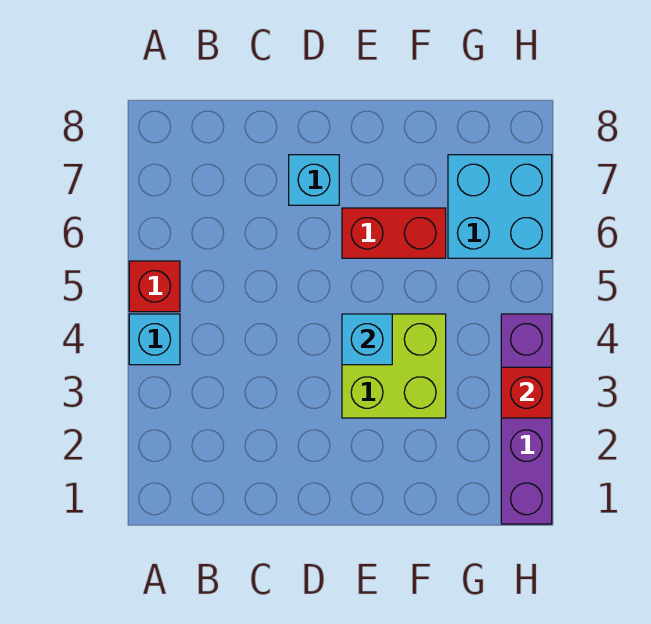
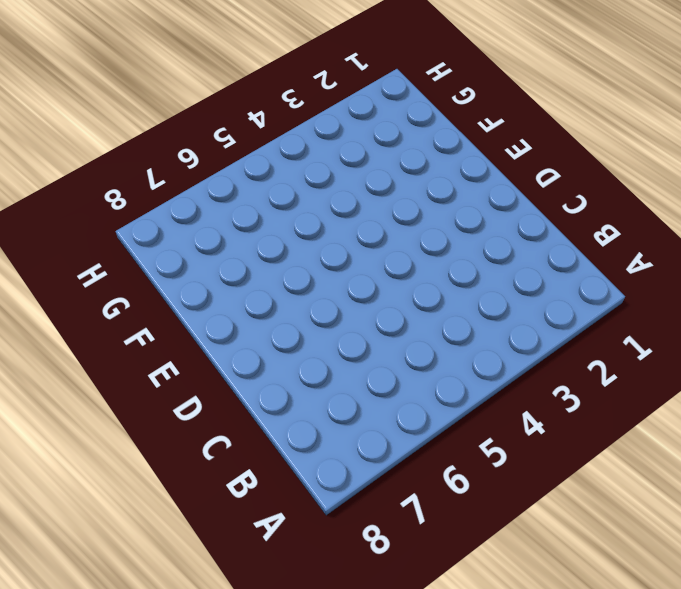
none -> cyan brick A4 level 1
none -> red brick A5 level 1

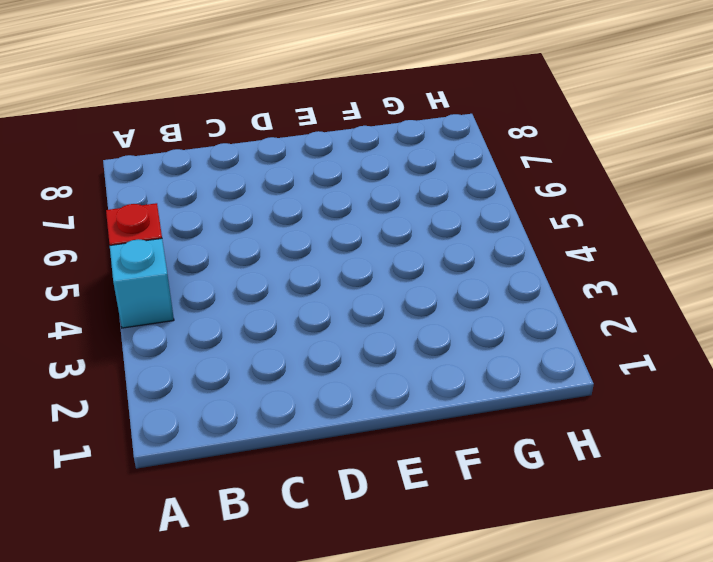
none -> cyan brick D7 level 1
none -> lime brick E3:F4 level 1

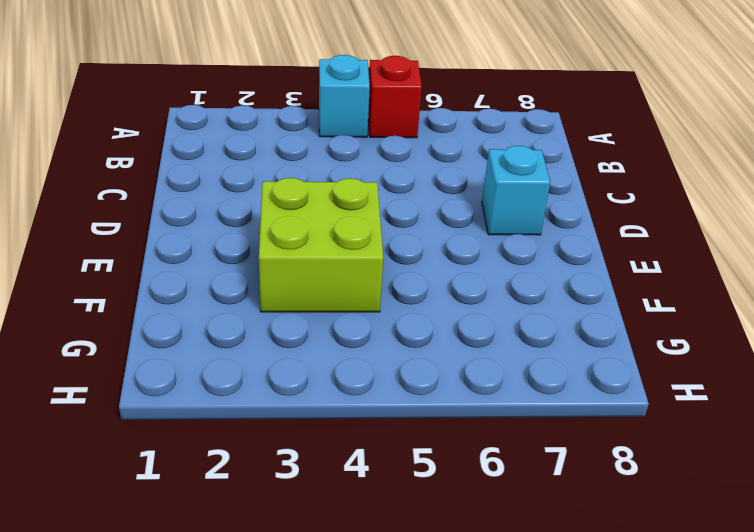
none -> red brick E6:F6 level 1
none -> cyan brick G6:H7 level 1

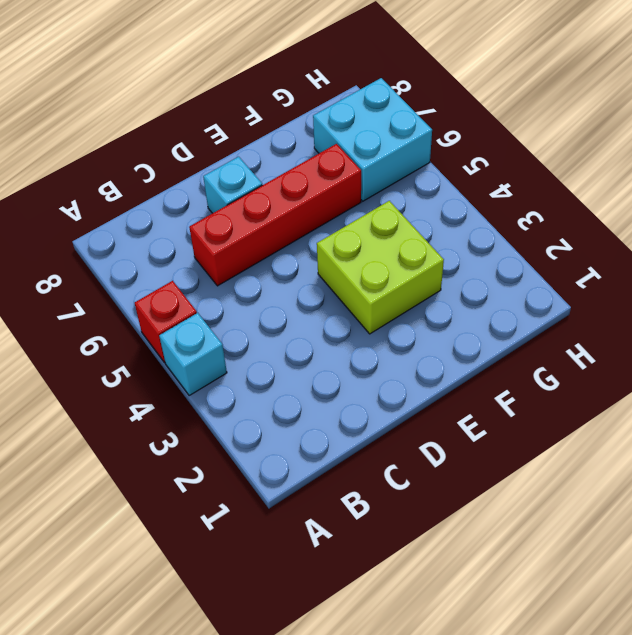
red brick C6:F6 level 1 -> red brick E6:F6 level 1
none -> purple brick H1:H4 level 1
none -> cyan brick E4 level 2

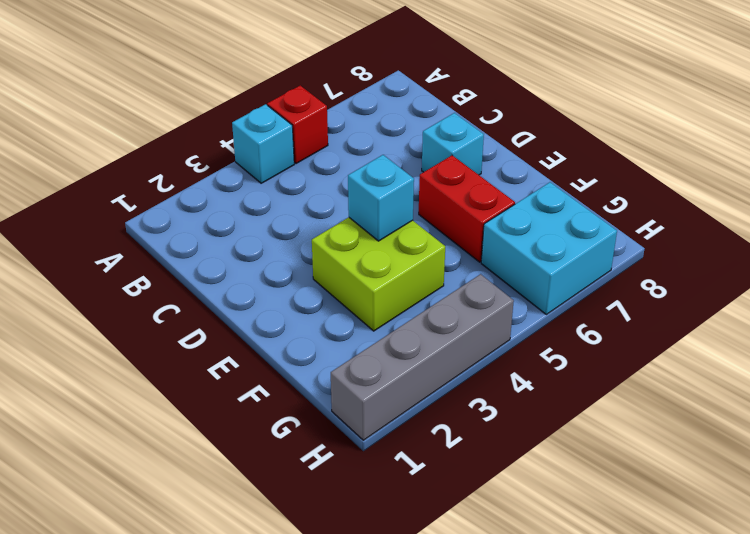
grey brick H1:H4 level 1 -> purple brick H1:H4 level 1
none -> red brick H3 level 2

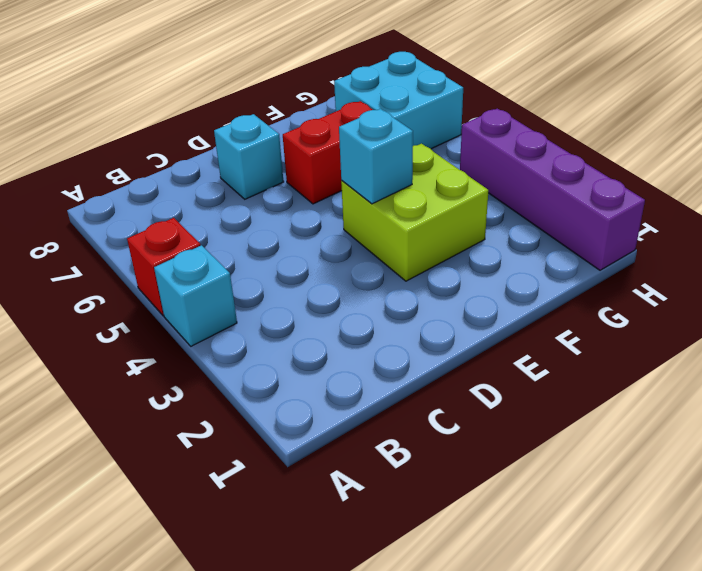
none -> red brick H3 level 2

